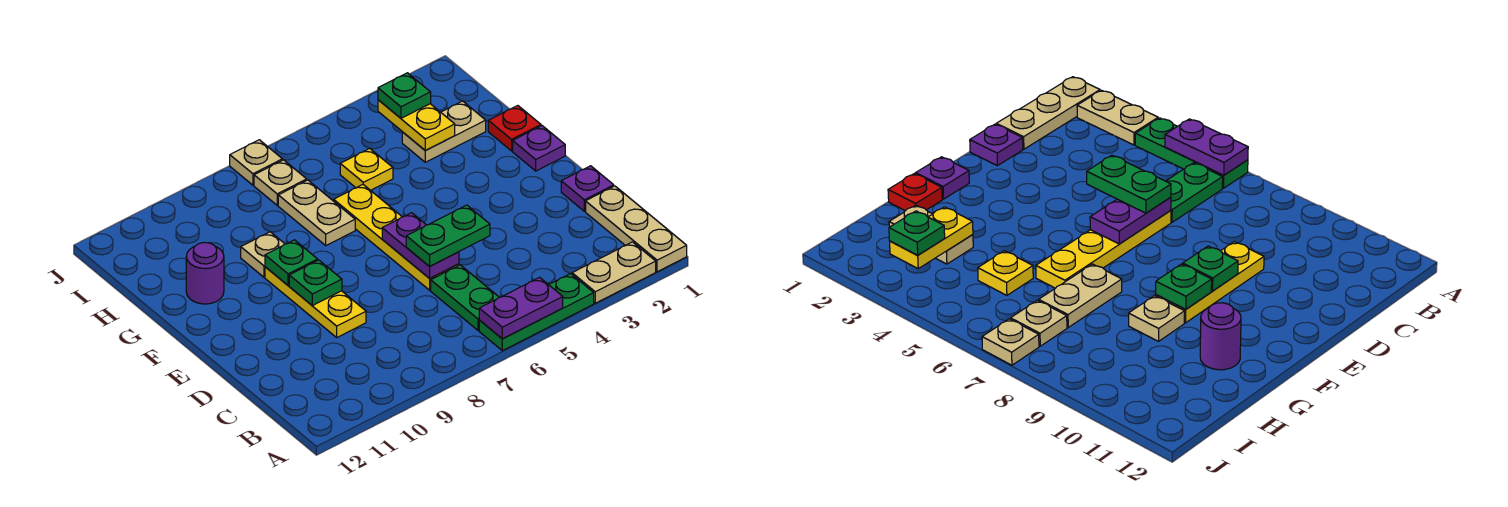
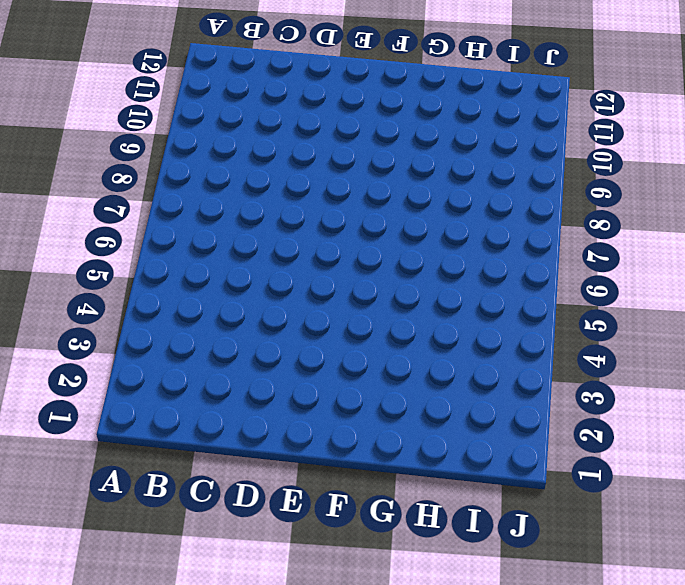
none -> tan plate A1:C1 level 1
none -> tan plate A2:A3 level 1
none -> green plate A4:A6 level 1

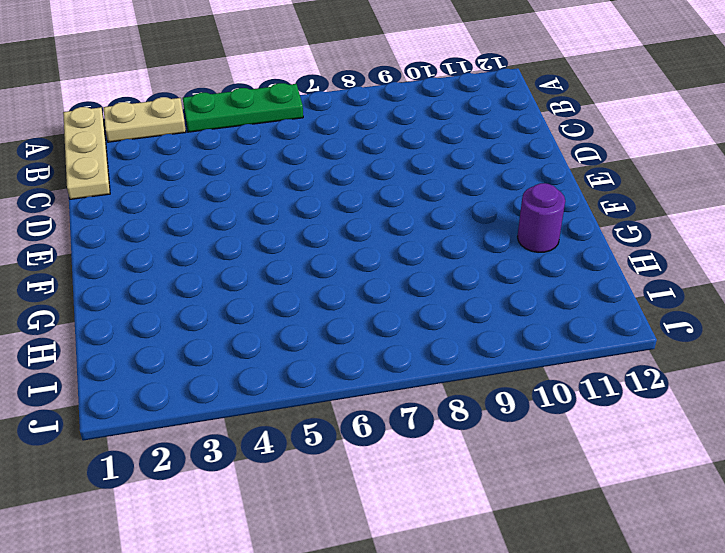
none -> green plate B6:C6 level 1
none -> purple plate D1 level 1
none -> yellow plate D6:G6 level 1

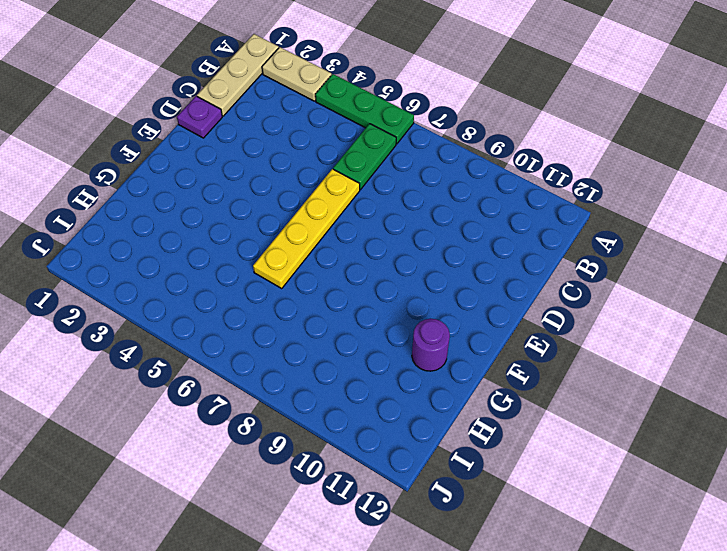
none -> yellow plate D9:F9 level 1
none -> purple plate F1 level 1
none -> red plate G1 level 1

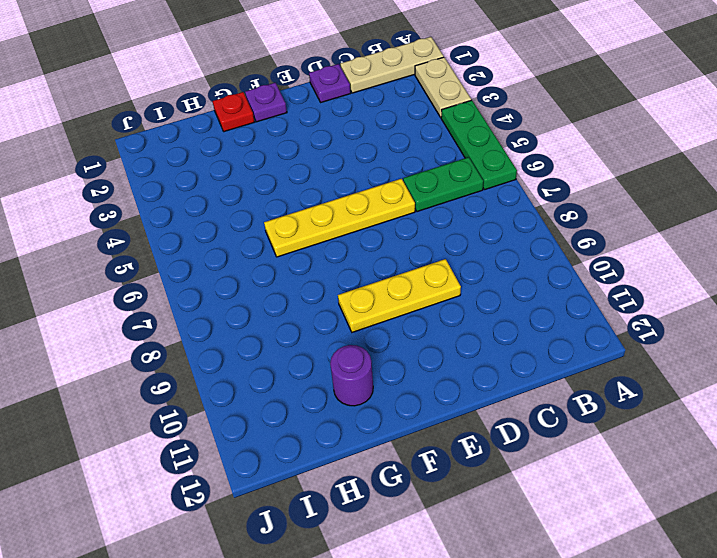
none -> tan plate G7:H7 level 1
none -> tan plate G9 level 1
none -> tan plate H2:H3 level 1

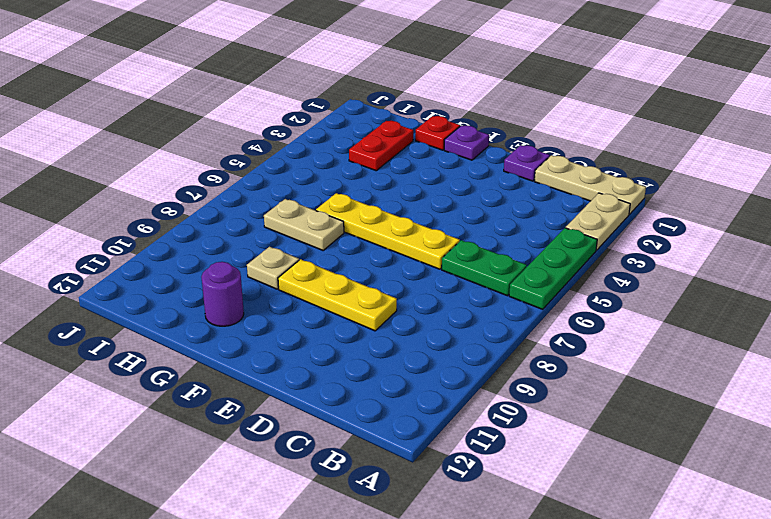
red plate H2:H3 level 1 -> tan plate H2:H3 level 1
none -> yellow plate H5 level 1
none -> tan plate I7 level 1
none -> tan plate J7 level 1

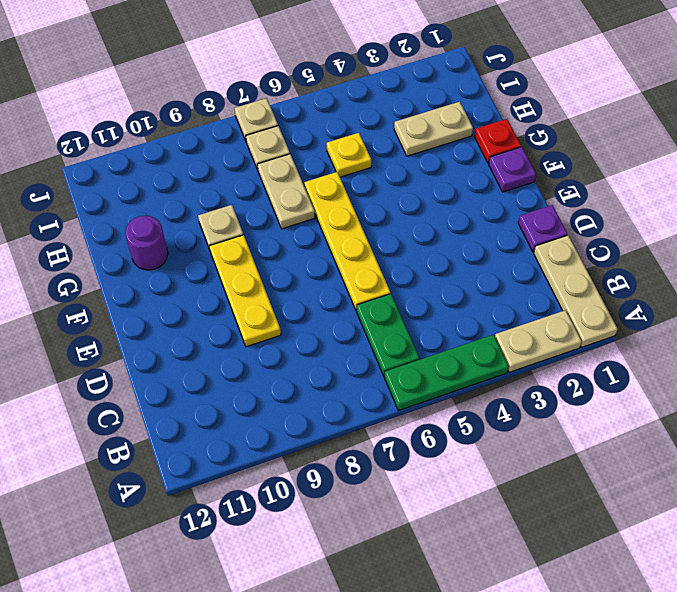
none -> purple plate A5:A6 level 2
none -> purple plate D6:E6 level 2
none -> green plate E9 level 2

